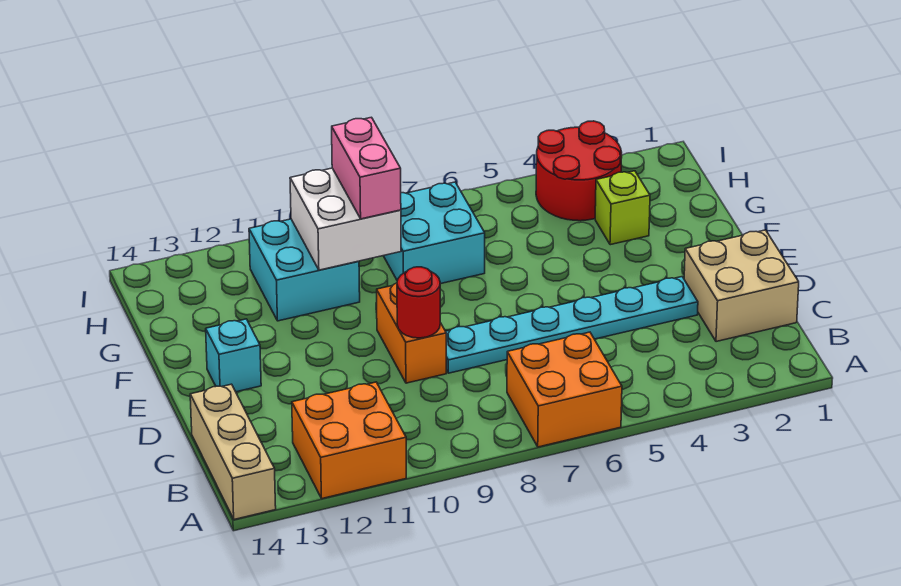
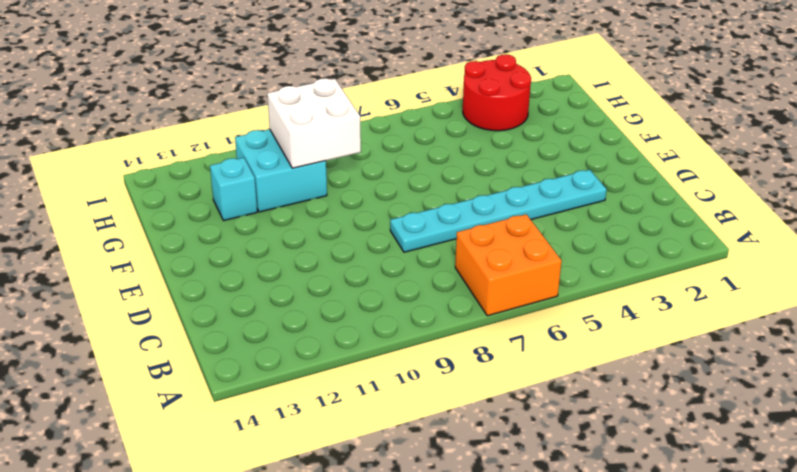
cyan brick G12 level 1 -> cyan brick E13 level 1
none -> orange brick A11:B12 level 1
none -> tan brick A14:C14 level 1
none -> tan brick C1:D2 level 1

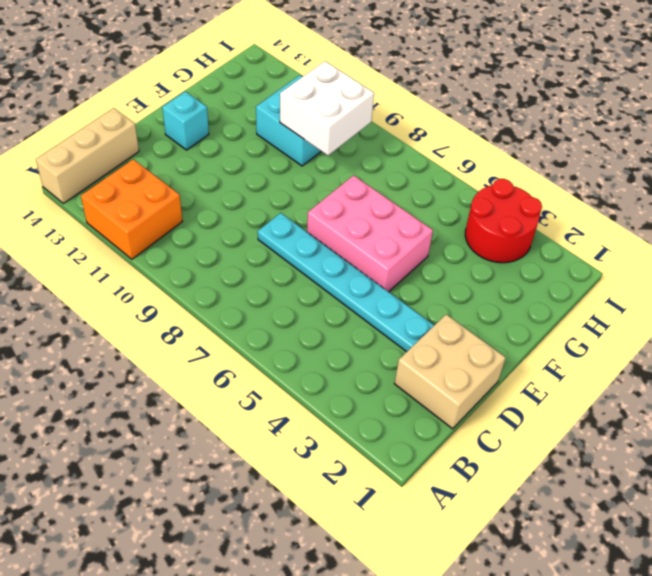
pink brick E5:F7 level 1 -> none
none -> orange brick A6:B7 level 1
none -> orange brick D9:E9 level 1
none -> lime brick G3 level 1

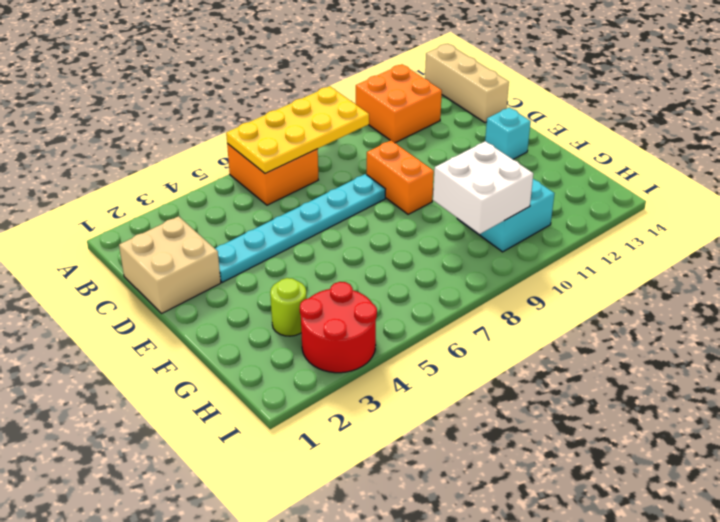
yellow plate A6:B9 level 2 -> none
lime round brick G3 level 1 -> lime brick G3 level 1
none -> cyan brick G7:H8 level 1
none -> red round brick D9 level 2
none -> pink brick G9:H9 level 3

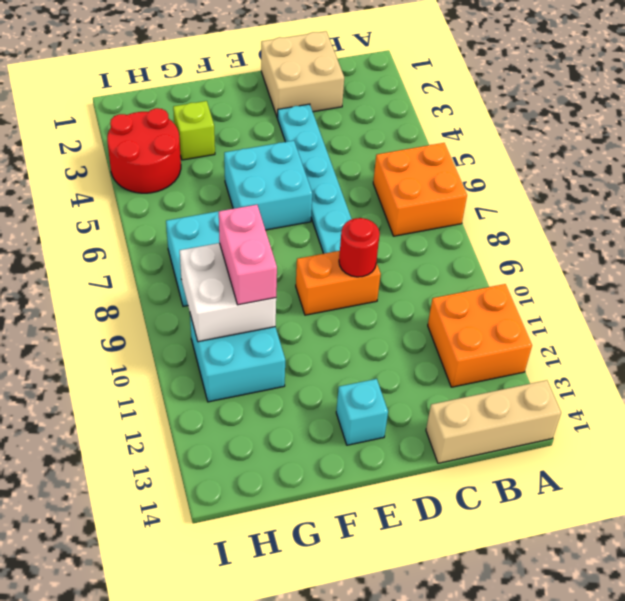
cyan brick E5:F6 level 1 -> none
pink brick G9:G10 level 3 -> pink brick G9:H9 level 3

